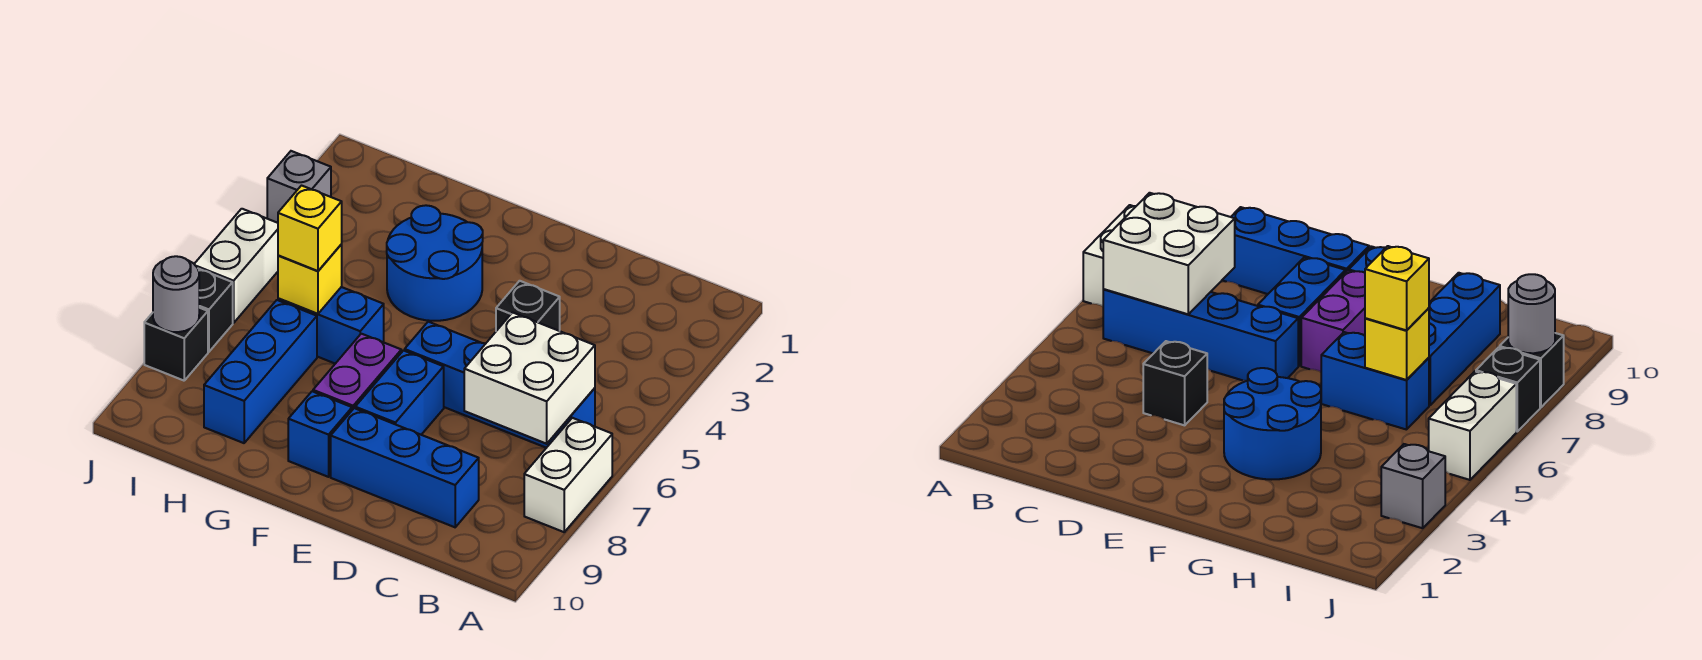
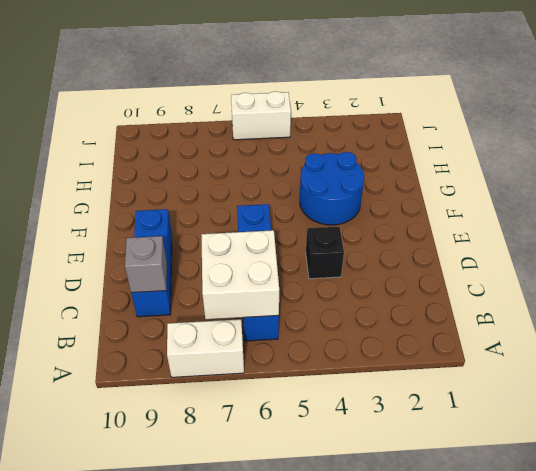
grey brick C9 level 2 -> grey brick J3 level 1
none -> blue brick E7:E8 level 1
none -> purple brick F7:F8 level 1
none -> blue brick F9 level 1

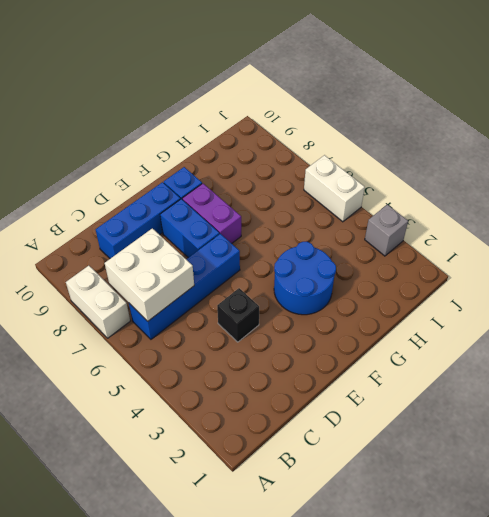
none -> blue brick G6:H6 level 1
none -> blue brick H7:H9 level 1
none -> black brick J7 level 1

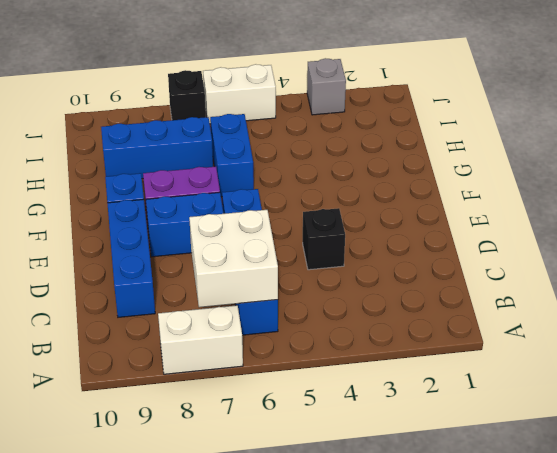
none -> blue round brick F3:G4 level 1
none -> black brick J8 level 1
none -> yellow brick H6 level 2

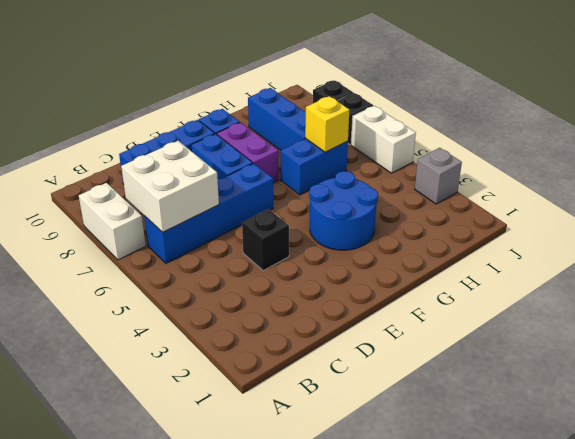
none -> grey round brick J8 level 2
none -> yellow brick H6 level 3

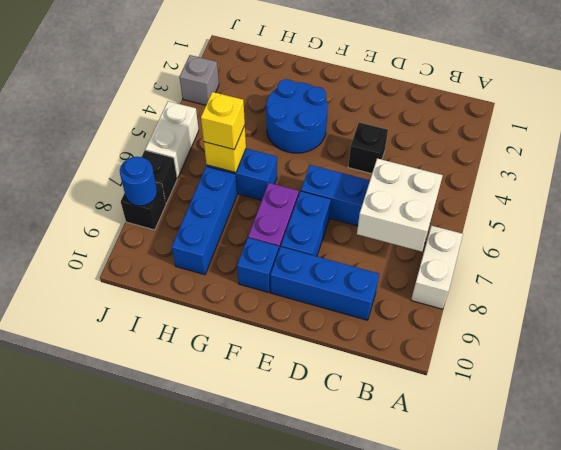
blue round brick J8 level 2 -> grey round brick J8 level 2

